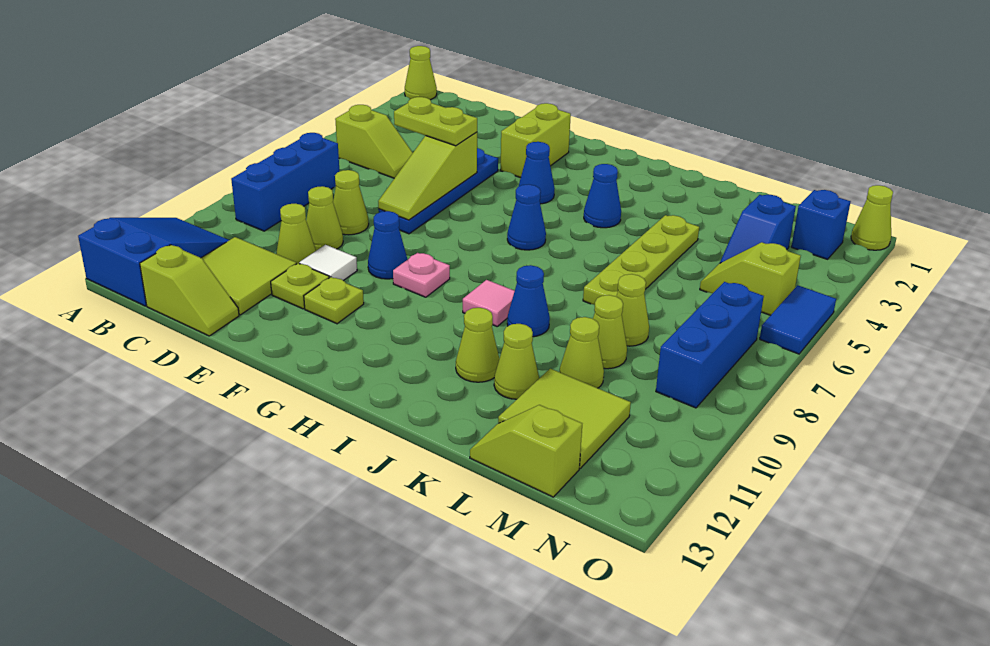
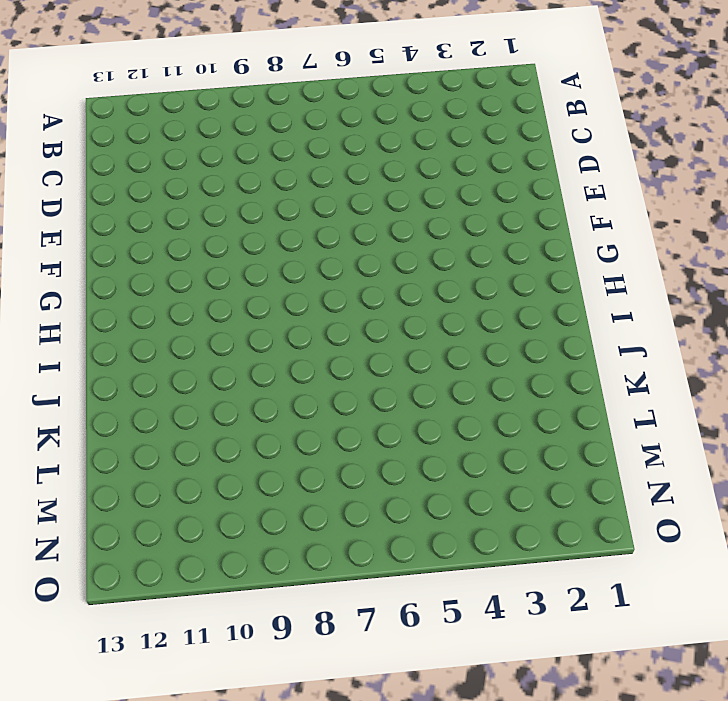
none -> lime cone A1 level 1
none -> blue slope A11:B13 level 1 top 13
none -> lime slope B5:C5 level 1 top B
none -> blue brick B7:B9 level 1

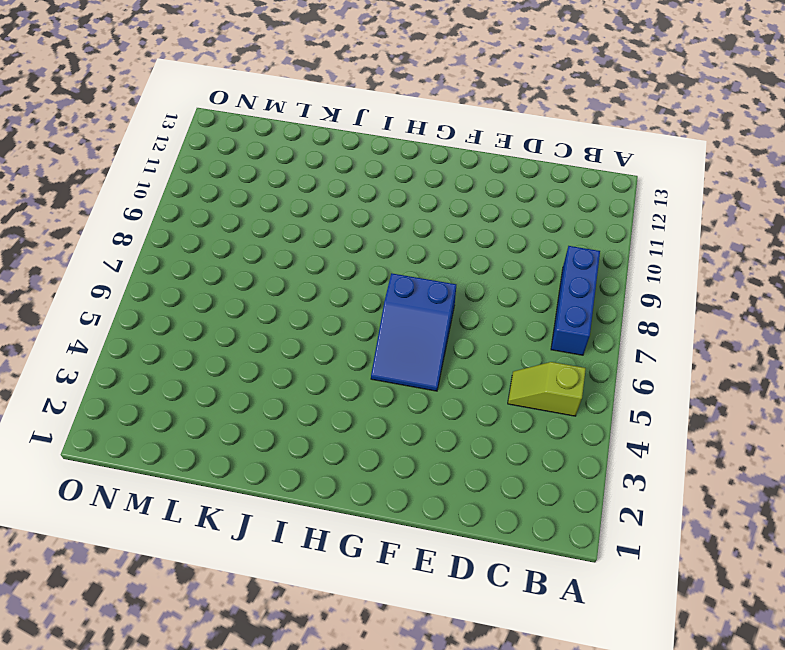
blue slope F5:G7 level 1 top 7 -> blue slope A11:B13 level 1 top 13
none -> lime cone A1 level 1
none -> lime tile C11:D12 level 1
none -> lime slope C13:D13 level 1 top C
none -> lime cone D8 level 1

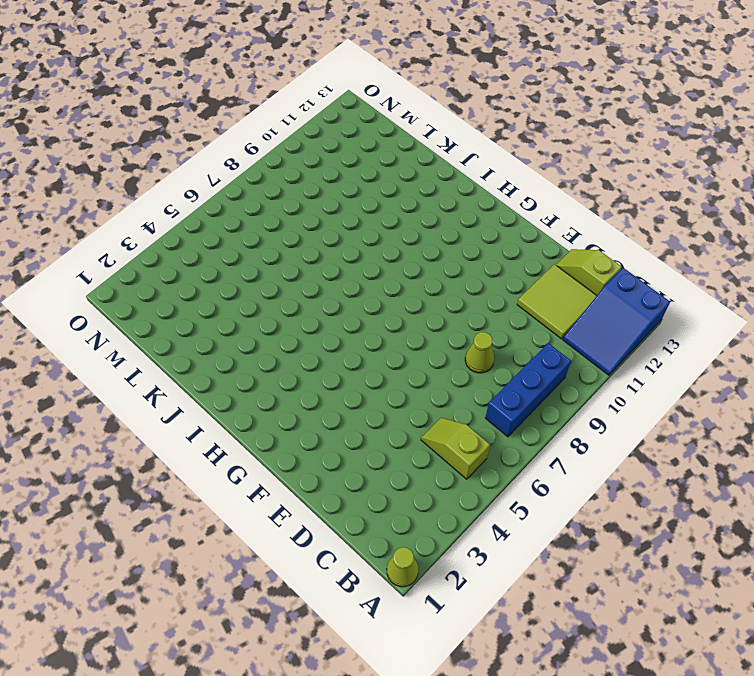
none -> lime cone D9 level 1
none -> lime cone D10 level 1
none -> blue plate E4:E7 level 1
none -> white tile E10 level 1

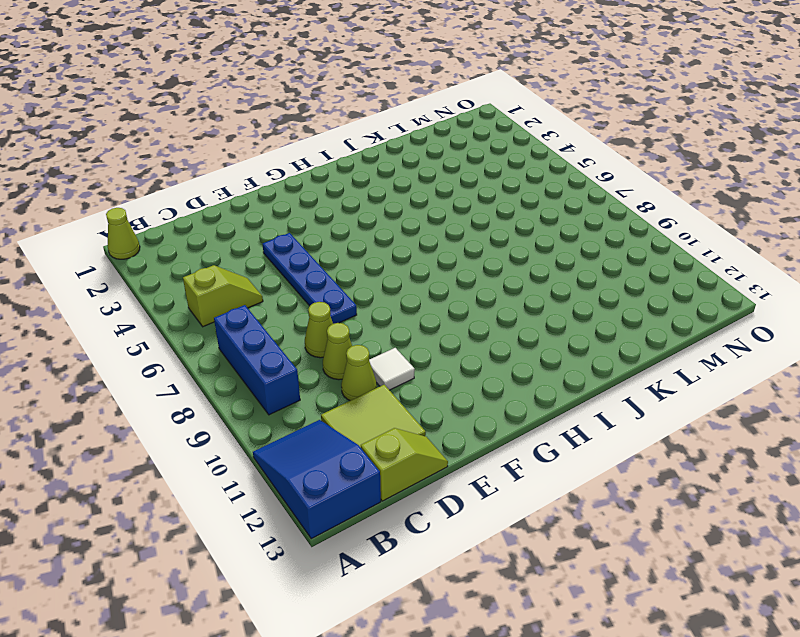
none -> lime plate E11 level 1
none -> lime brick F2:F3 level 1
none -> blue cone F9 level 1
none -> lime plate F11 level 1

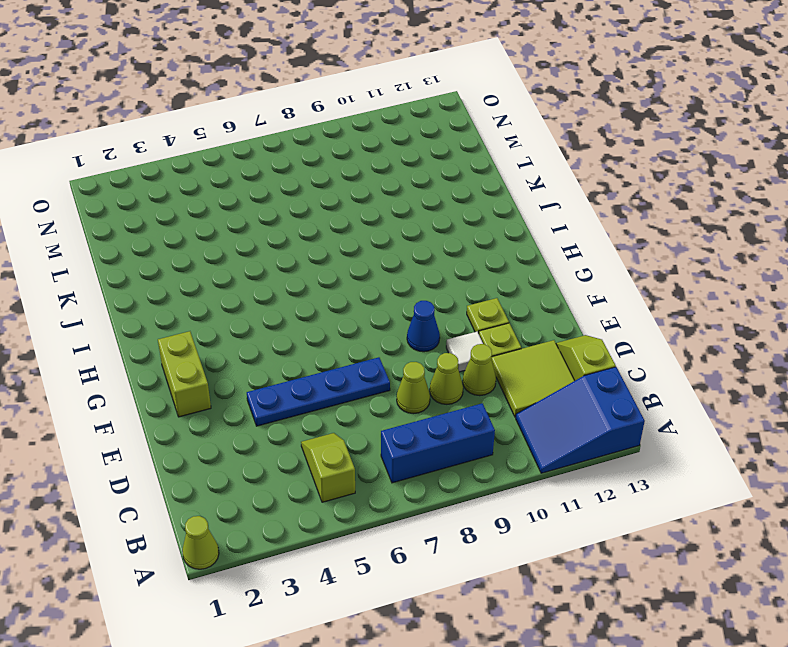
lime brick F2:G2 level 1 -> lime brick F2:F3 level 1
none -> blue cone G4 level 1
none -> pink plate G9 level 1
none -> blue cone H6 level 1
none -> blue cone I4 level 1

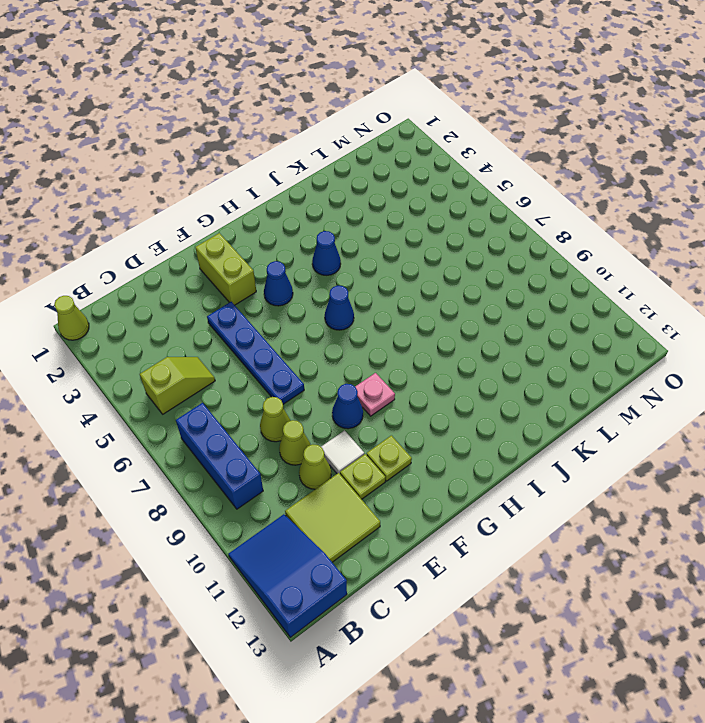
none -> lime slope C13:D13 level 1 top C
none -> pink tile I9 level 1
none -> blue cone J9 level 1
none -> lime cone J11 level 1

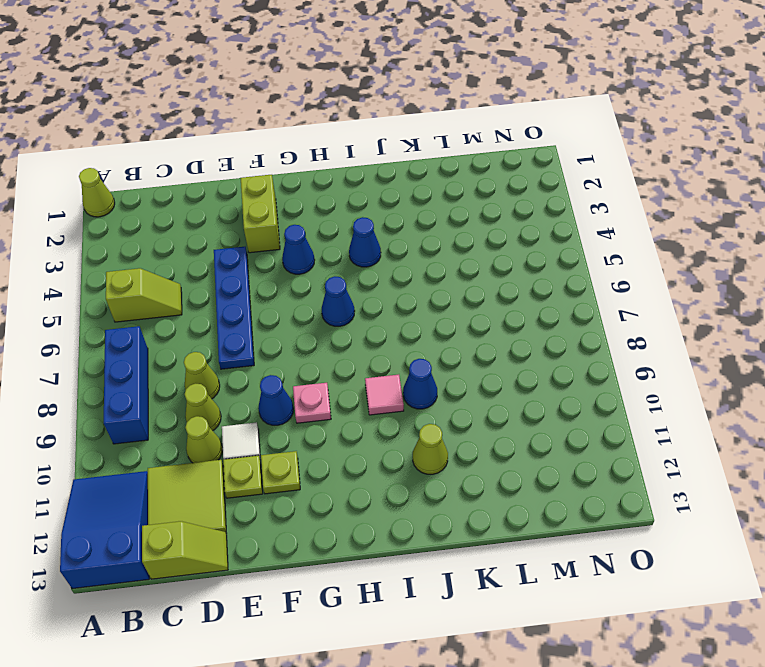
none -> lime plate K4:K7 level 1
none -> lime cone K11 level 1
none -> lime cone L8 level 1
none -> lime cone L9 level 1

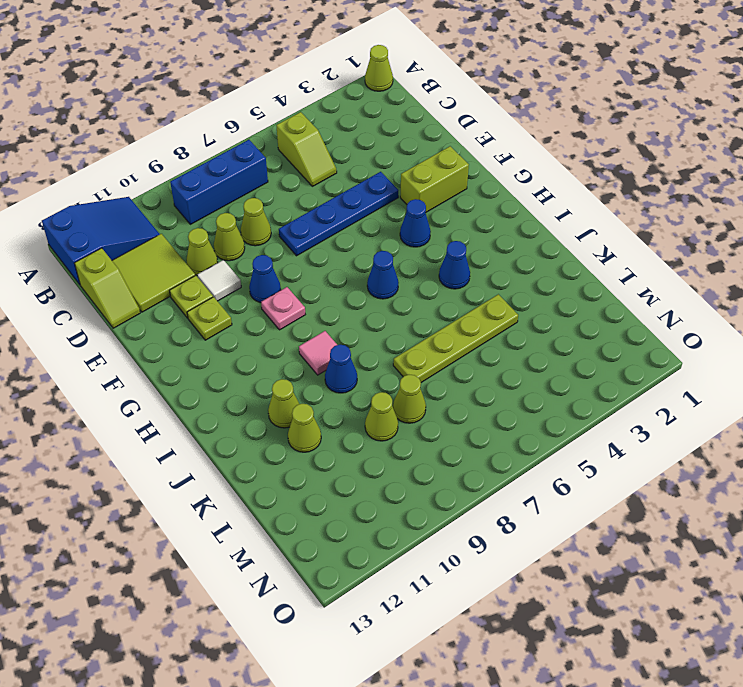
none -> lime cone L10 level 1
none -> lime tile L11:M12 level 1
none -> lime slope L13:M13 level 1 top M
none -> blue slope M3:M4 level 1 top 3

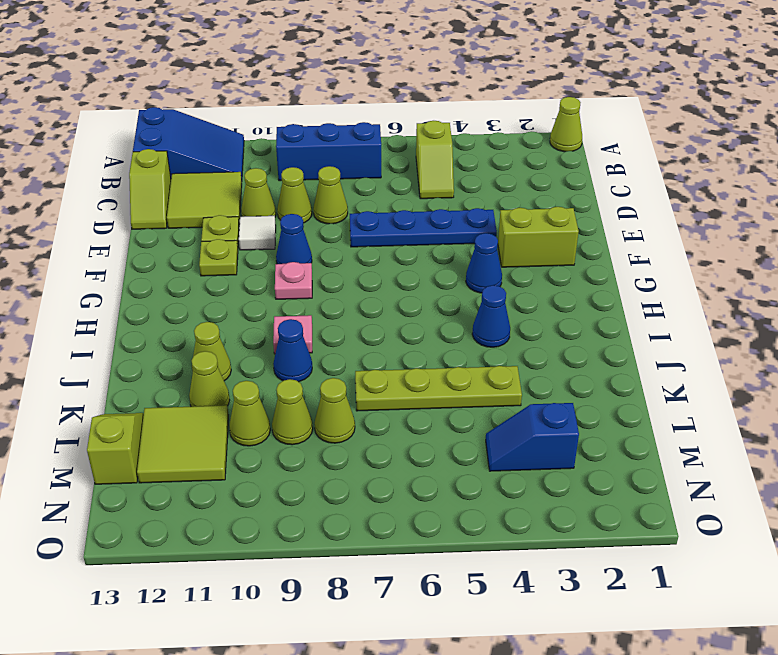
none -> blue cone H6 level 1
none -> lime slope M5:N5 level 1 top N
none -> blue brick N2 level 1
none -> blue brick N7:N9 level 1

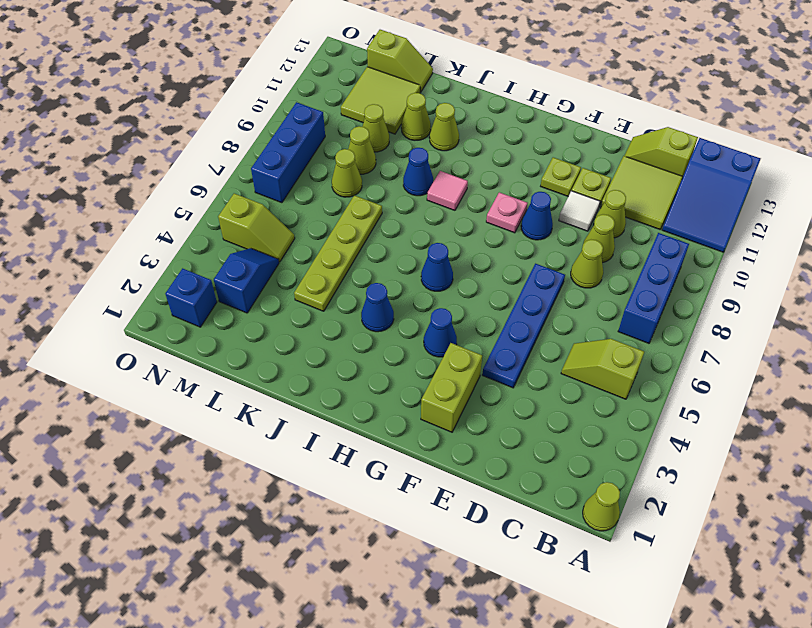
none -> lime cone O1 level 1
none -> blue tile O5:O6 level 1
none -> lime slope E5:E7 level 2 top 5
none -> lime plate D5:E5 level 3

